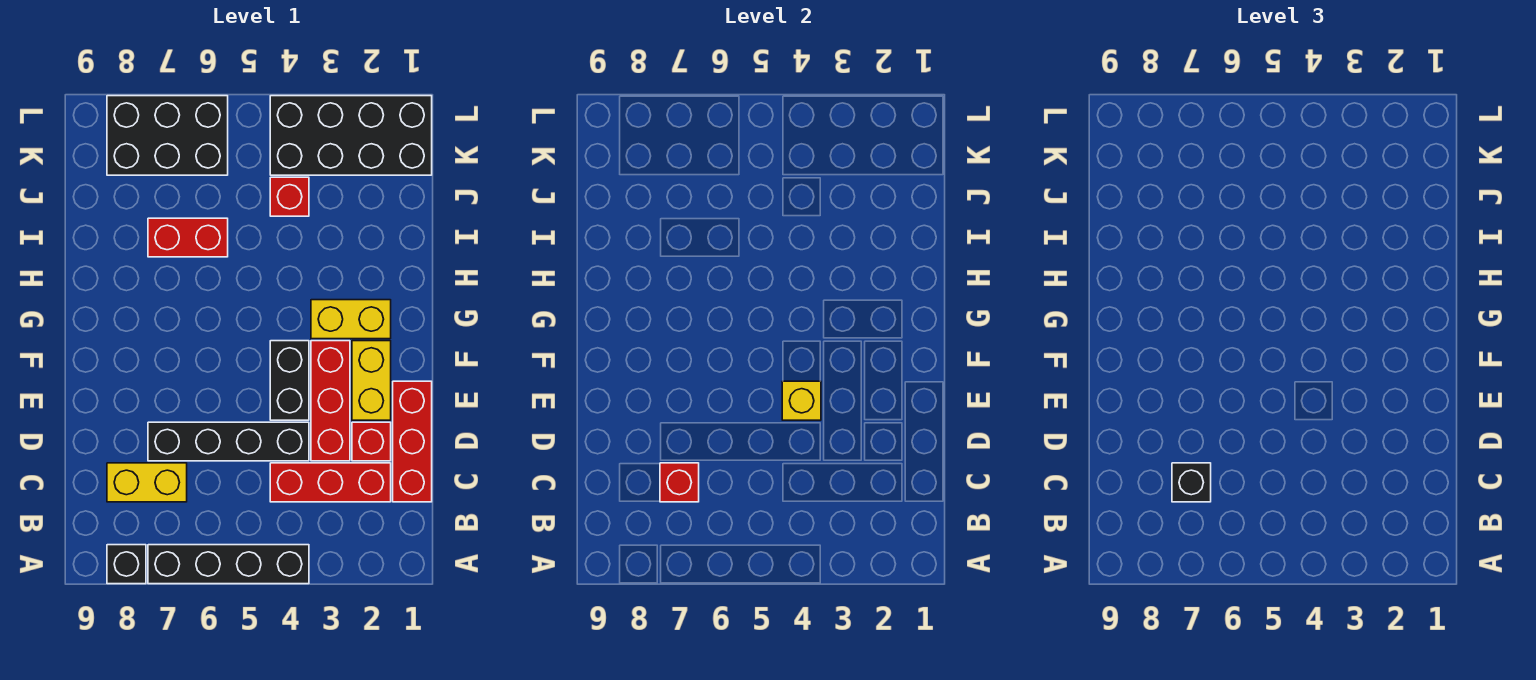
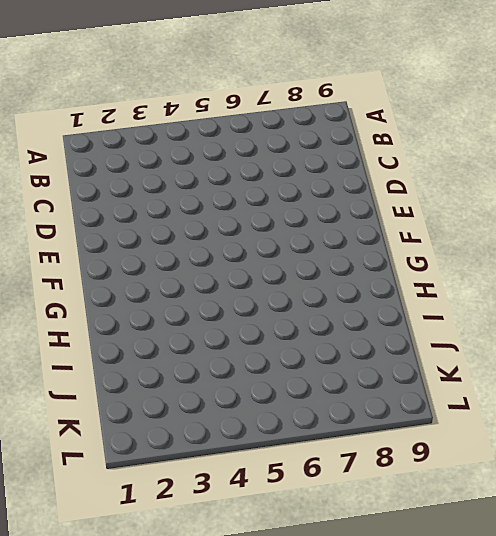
none -> black brick A4:A7 level 1
none -> black brick A8 level 1
none -> red brick C1:E1 level 1

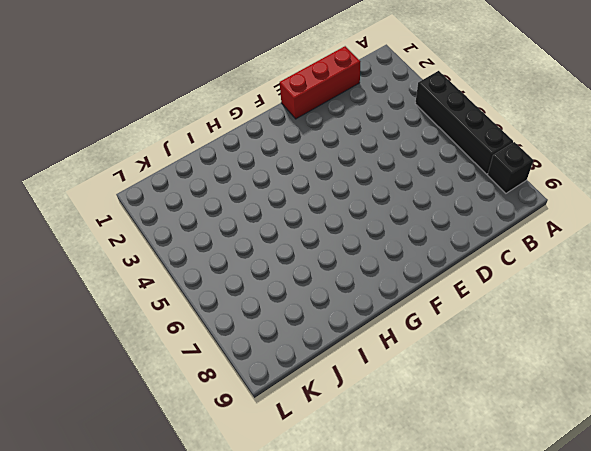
none -> red brick C2:C4 level 1
none -> yellow brick C7:C8 level 1
none -> red brick D2 level 1

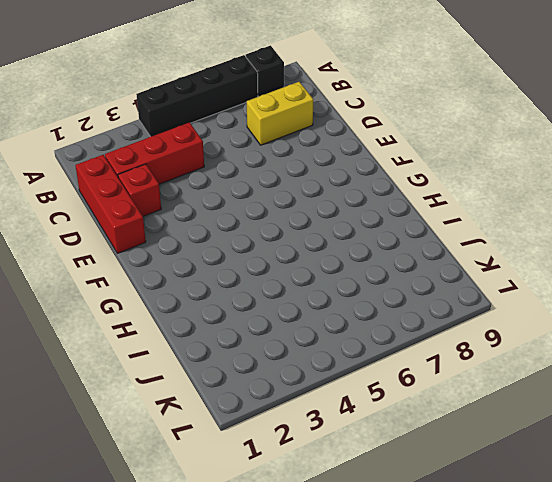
none -> red brick D3:F3 level 1
none -> black brick D4:D7 level 1
none -> yellow brick E2:F2 level 1

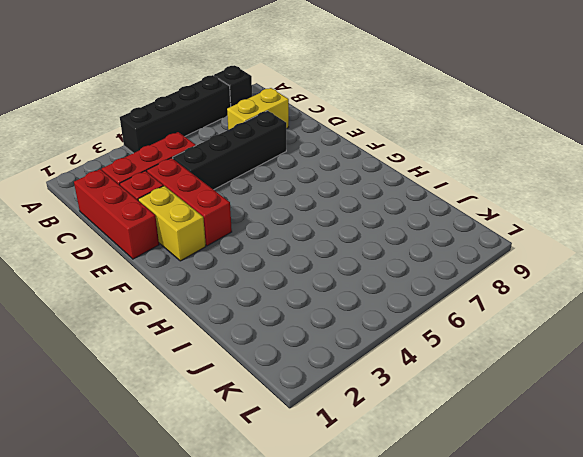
none -> black brick E4:F4 level 1
none -> yellow brick G2:G3 level 1
none -> red brick I6:I7 level 1

